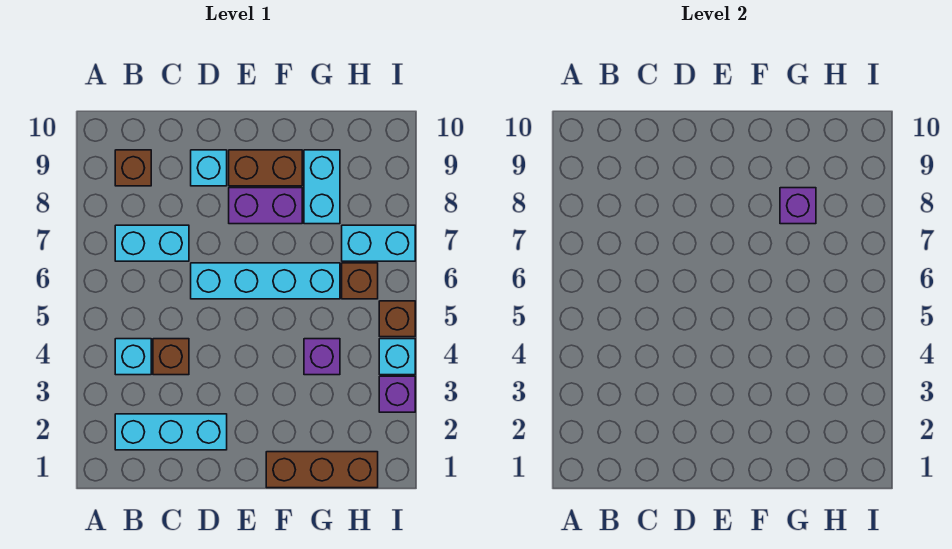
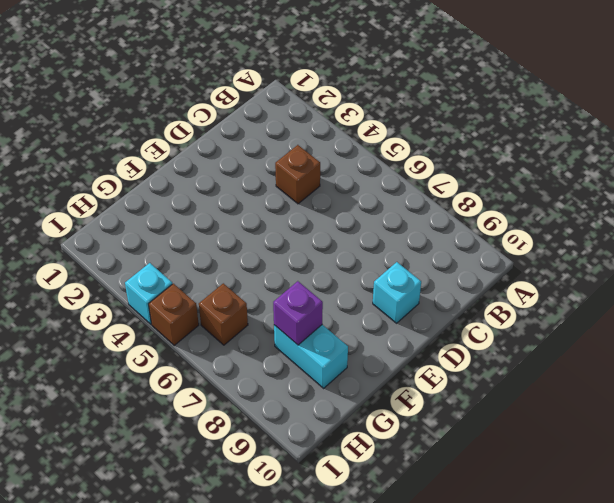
none -> cyan brick B2:D2 level 1
none -> cyan brick B4 level 1
none -> cyan brick B7:C7 level 1

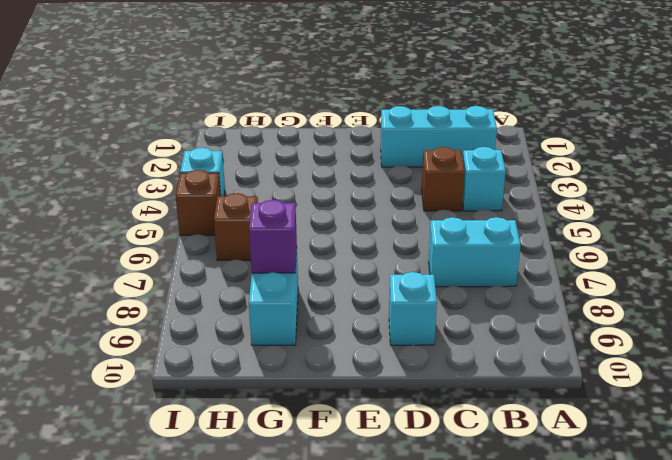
none -> brown brick B9 level 1
none -> cyan brick D6:G6 level 1
none -> purple brick E8:F8 level 1

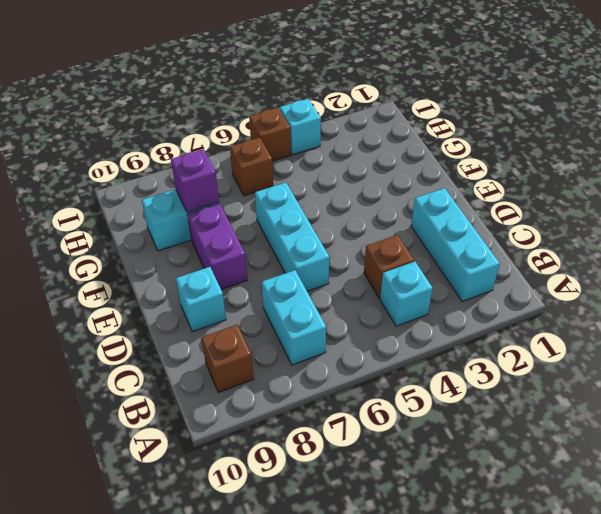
cyan brick D6:F6 level 1 -> cyan brick D6:G6 level 1
none -> brown brick E9:F9 level 1
none -> brown brick F1:H1 level 1
none -> purple brick G4 level 1

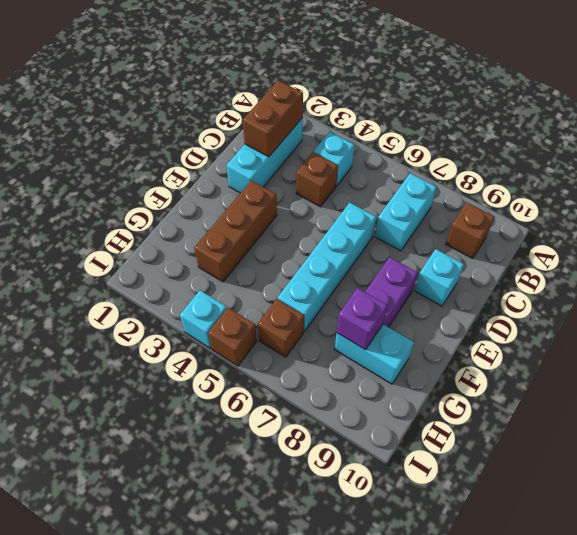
brown brick B2:C2 level 2 -> brown brick E9:F9 level 1
brown brick E3:G3 level 1 -> brown brick F1:H1 level 1
none -> purple brick G4 level 1
none -> cyan brick H7:I7 level 1
none -> purple brick I3 level 1

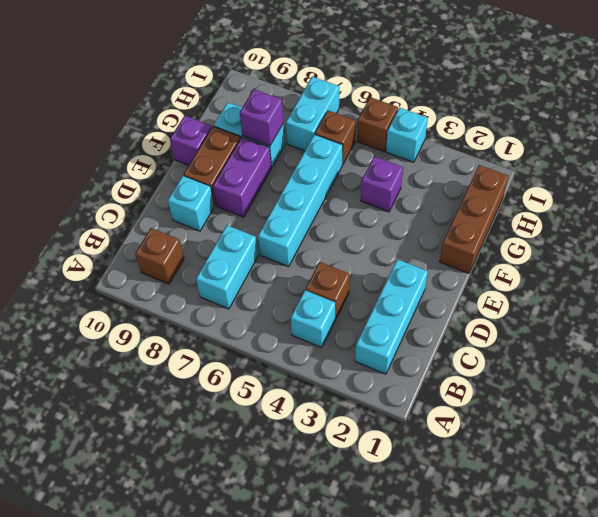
purple brick F10 level 1 -> purple brick I3 level 1

